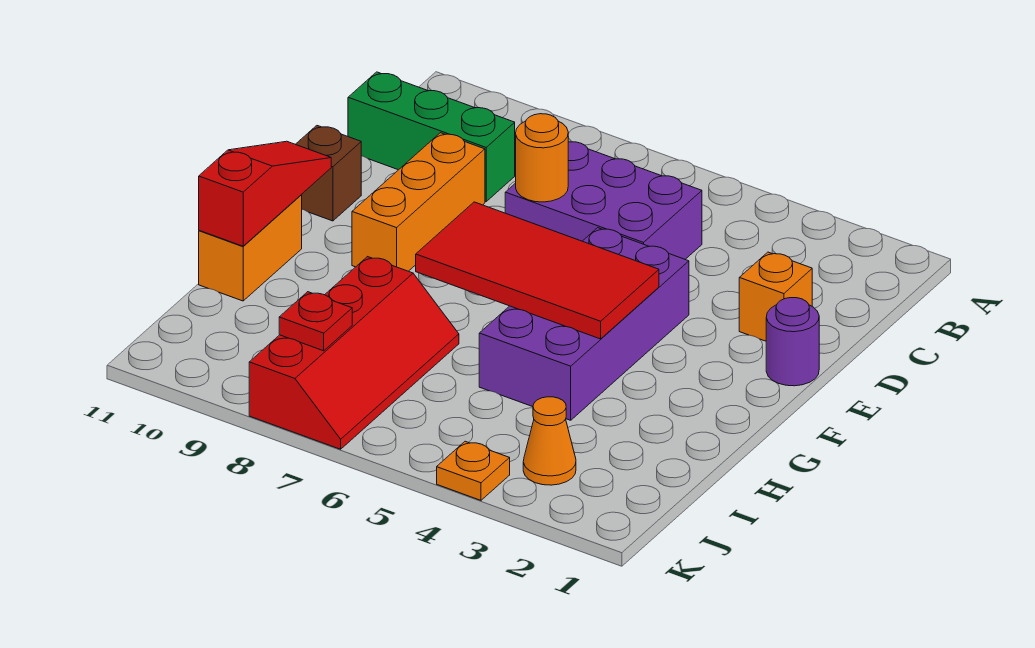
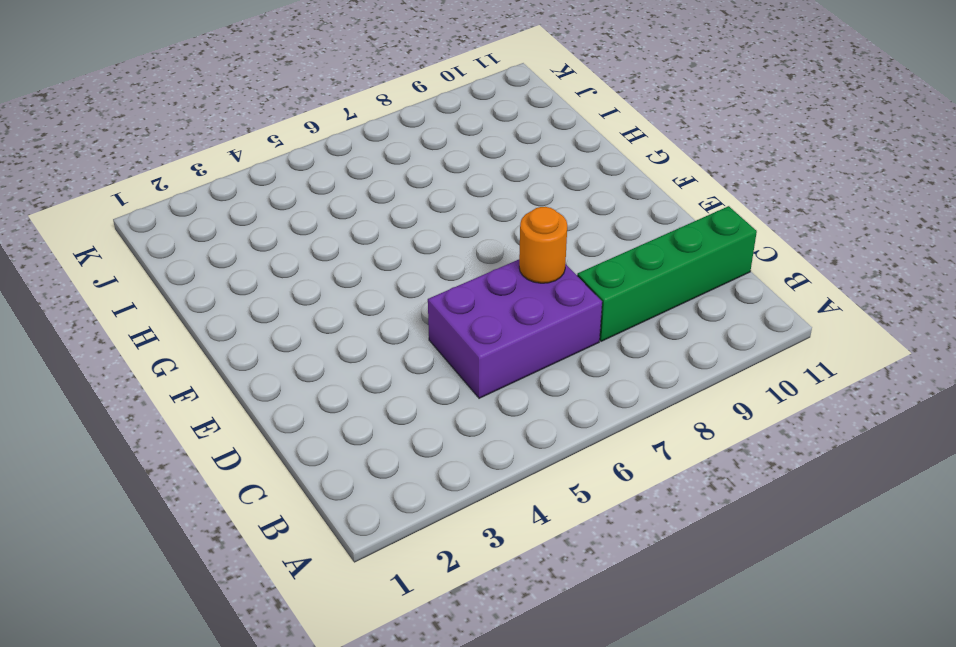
green brick C8:C11 level 1 -> green brick C9:C11 level 1
none -> orange brick D2 level 1
none -> orange brick D9:F9 level 1
none -> purple round brick E1 level 1

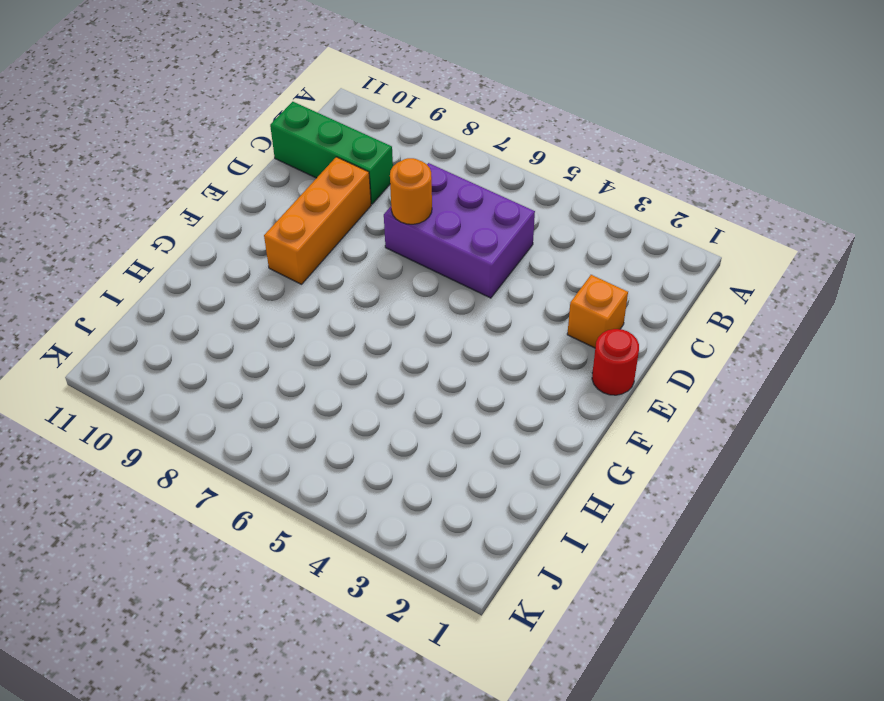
red round brick E1 level 1 -> purple round brick E1 level 1
none -> purple brick E4:H5 level 1
none -> brown brick E11 level 1
none -> orange brick G11:H11 level 1

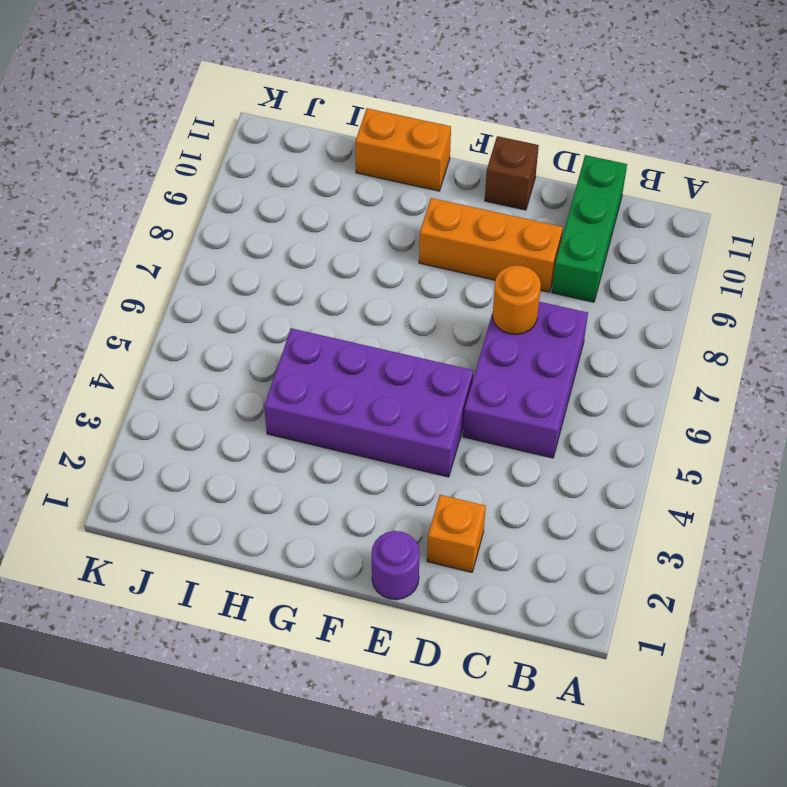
none -> red slope H7:K8 level 1 top 8
none -> orange cone J3 level 1
none -> orange plate K4 level 1

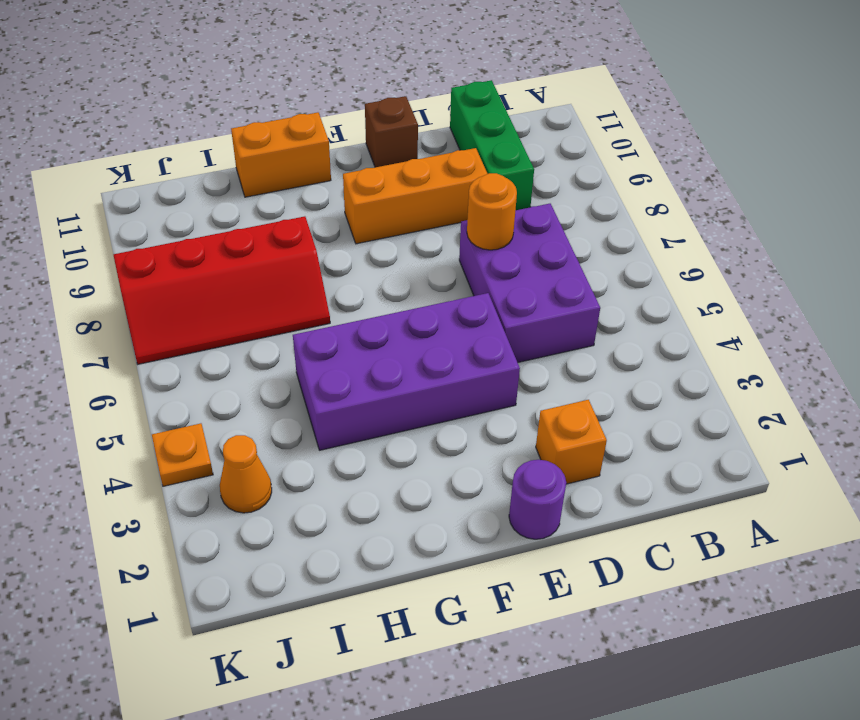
none -> red tile F4:G7 level 2
none -> red slope F11:H11 level 2 top H
none -> red plate J8 level 2

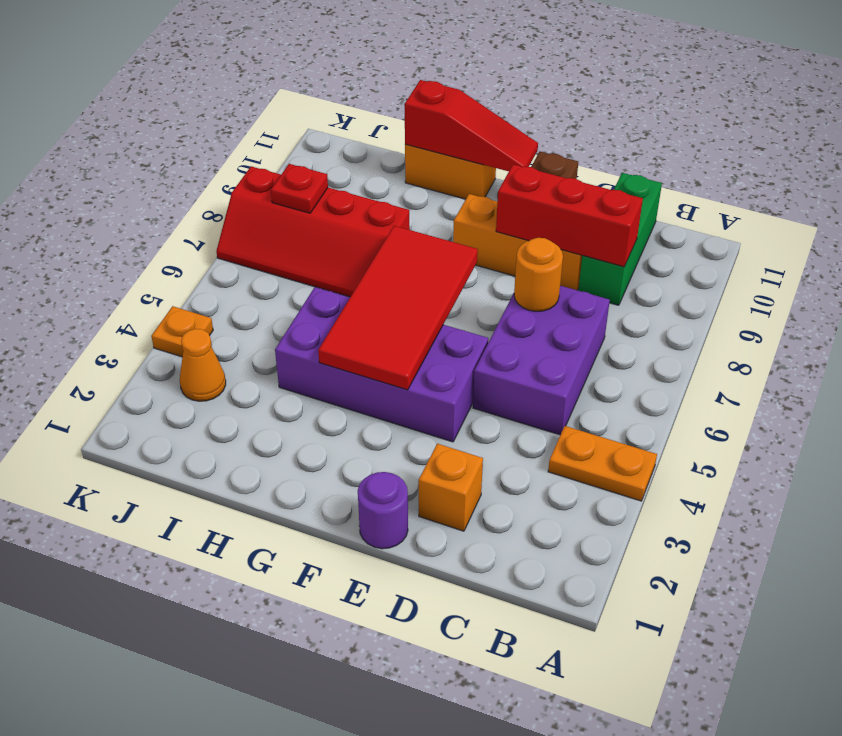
orange plate A4:B4 level 1 -> none
red brick C9:E9 level 2 -> none

